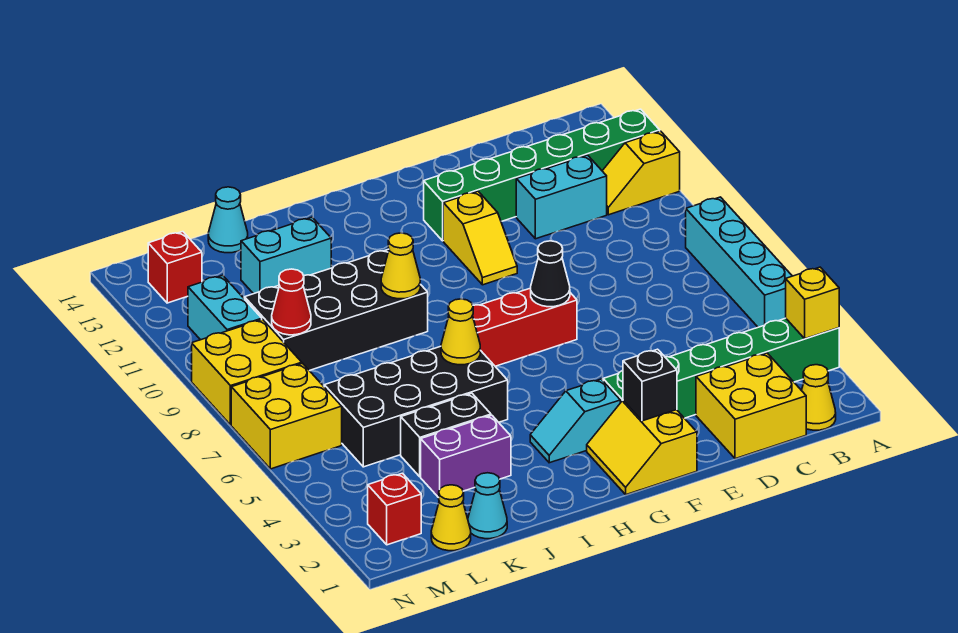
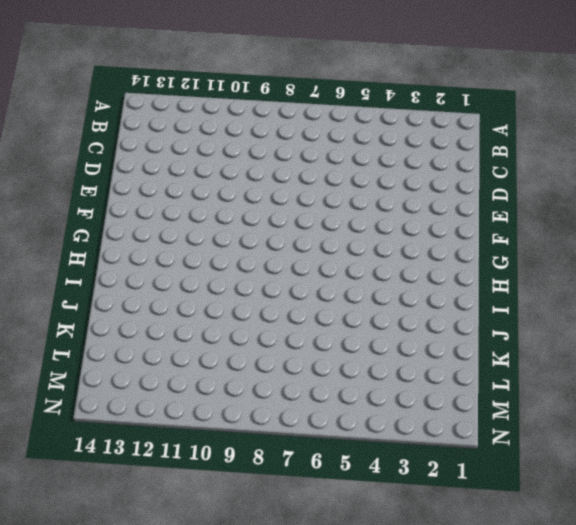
none -> green brick A3:F3 level 1
none -> cyan brick A5:A8 level 1
none -> yellow slope A11:B11 level 1 top A
none -> green brick A12:F12 level 1

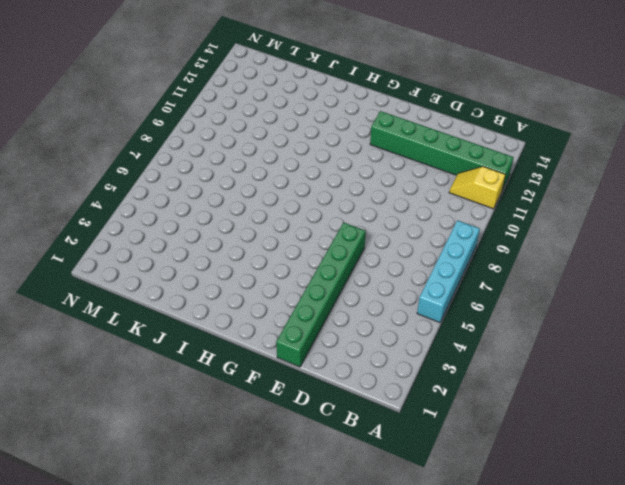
green brick E1:E6 level 1 -> green brick A3:F3 level 1
none -> yellow cone B1 level 1
none -> yellow brick C1:D2 level 1
none -> cyan brick C11:D11 level 1
none -> yellow slope F1:G2 level 1 top F

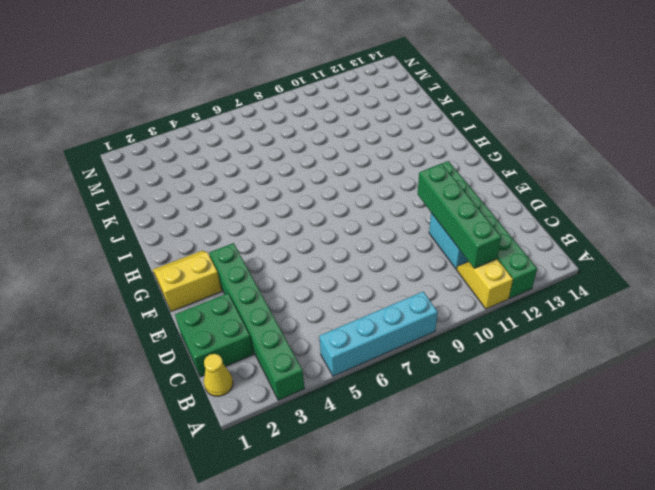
green brick B11:E11 level 2 -> none
green brick C1:D2 level 1 -> yellow brick C1:D2 level 1
none -> red brick F7:H7 level 1
none -> yellow slope F10:F11 level 1 top 11
none -> cyan slope G3:H3 level 1 top G
none -> black brick I5:L6 level 1

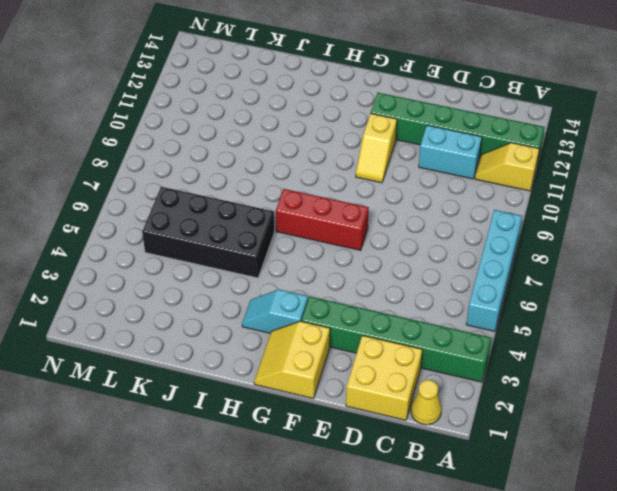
none -> black brick I9:L10 level 1
none -> purple brick J3:K3 level 1
none -> black brick J4:K4 level 1
none -> cyan brick J12:K12 level 1

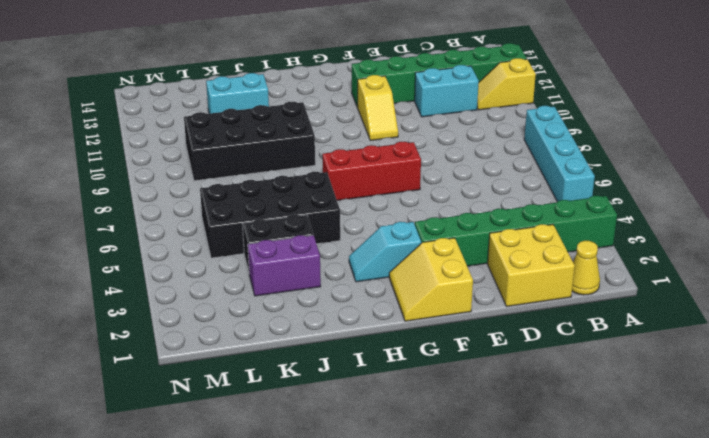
none -> cyan cone K1 level 1
none -> cyan cone K14 level 1
none -> yellow cone L1 level 1
none -> red brick M2 level 1

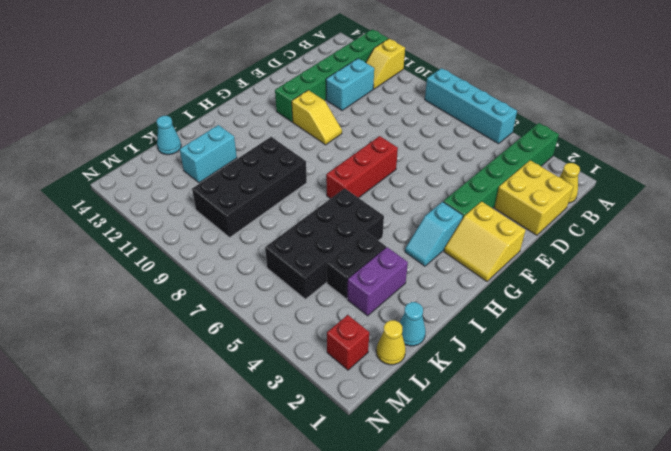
none -> yellow brick M6:N7 level 1
none -> yellow brick M8:N9 level 1
none -> cyan brick M10:M11 level 1
none -> red brick M13 level 1

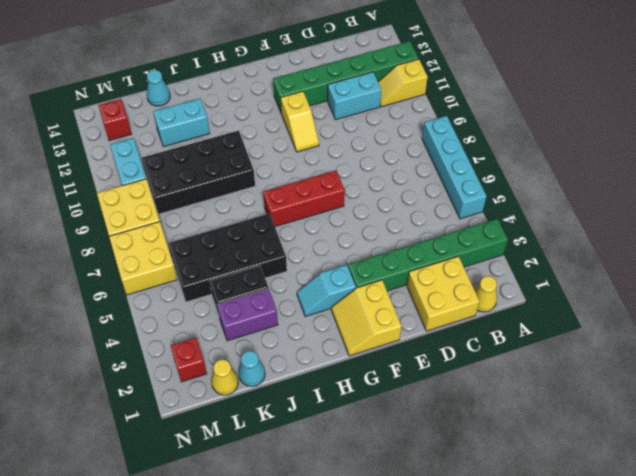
none -> yellow brick A3 level 2
none -> black brick F2 level 2
none -> black cone F7 level 2
none -> yellow cone I6 level 2

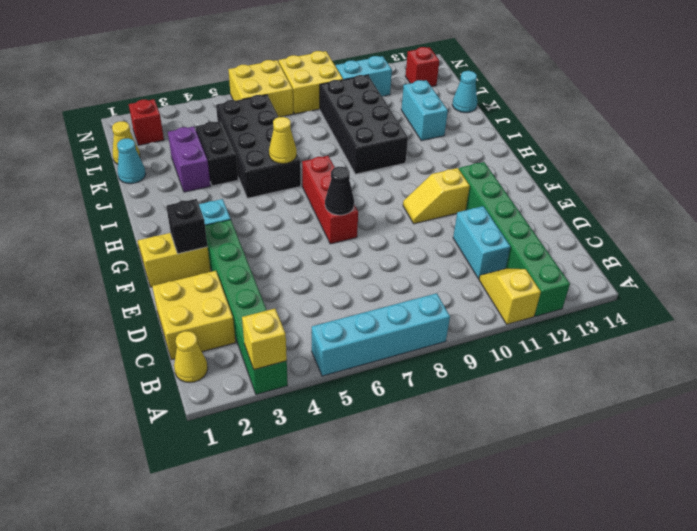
none -> yellow cone I9 level 2
none -> red cone L9 level 2

